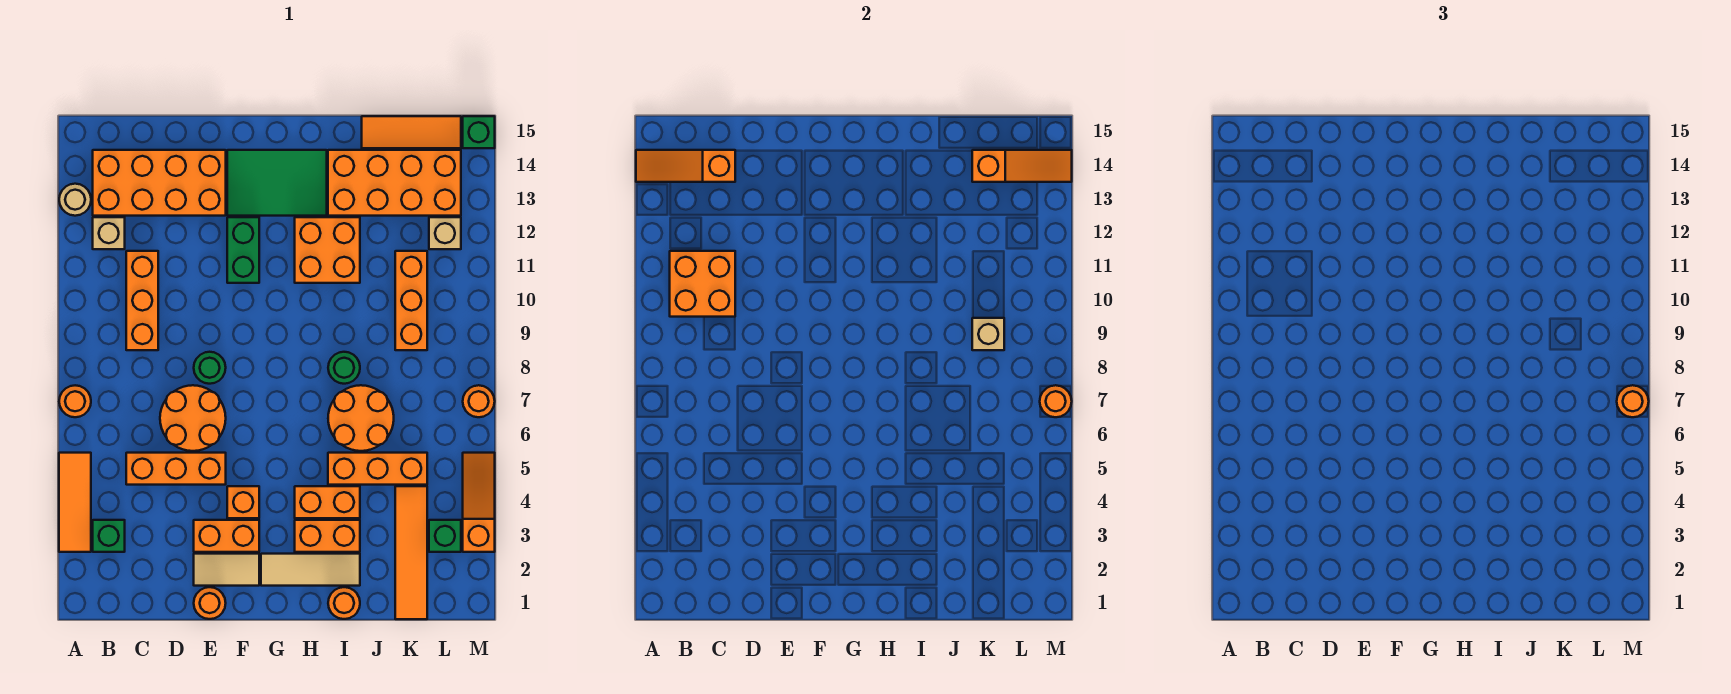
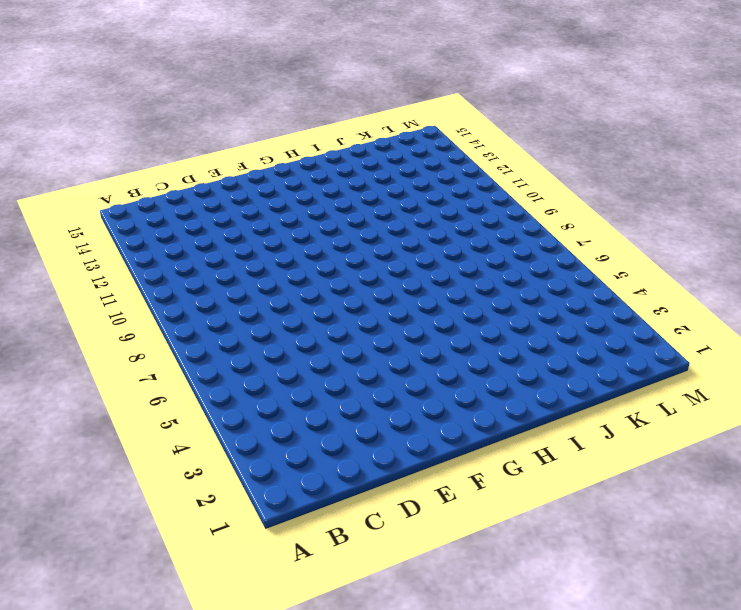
none -> orange tile A3:A5 level 1
none -> orange round brick A7 level 1
none -> tan round brick A13 level 1
none -> green brick B3 level 1

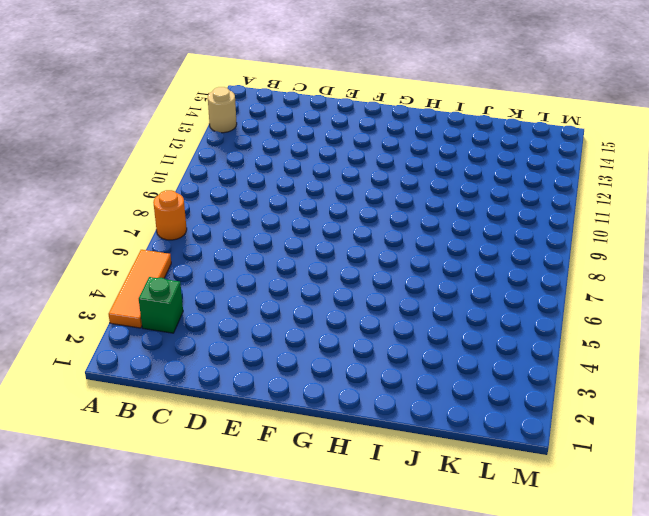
none -> tan brick B12 level 1
none -> orange brick B13:E14 level 1
none -> orange brick C5:E5 level 1
none -> orange brick C9:C11 level 1

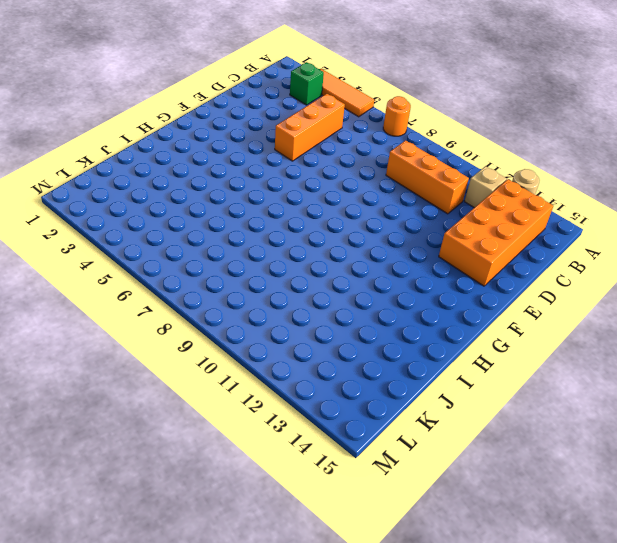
none -> orange round brick D6:E7 level 1
none -> orange round brick E1 level 1
none -> tan tile E2:F2 level 1
none -> orange brick E3:F3 level 1

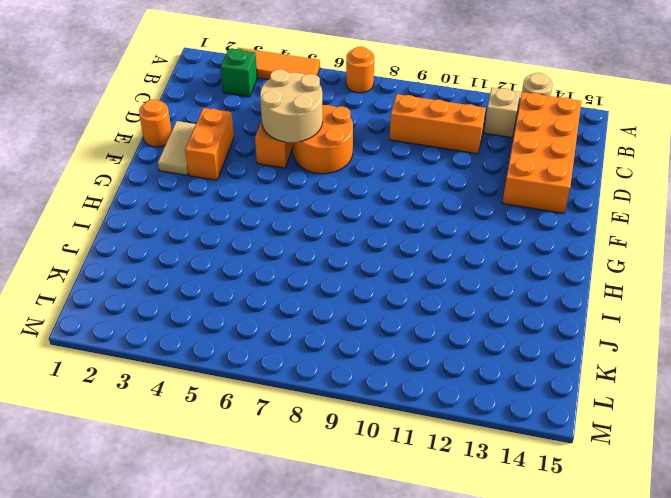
tan round brick D5:E6 level 2 -> none
none -> green round brick E8 level 1
none -> orange brick F4 level 1
none -> green brick F11:F12 level 1
none -> green tile F13:H14 level 1

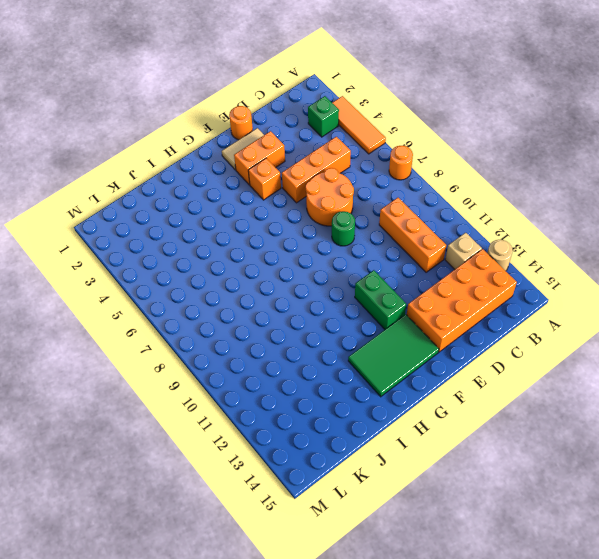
none -> tan tile G2:I2 level 1
none -> orange brick H3:I3 level 1
none -> orange brick H4:I4 level 1
none -> orange brick H11:I12 level 1

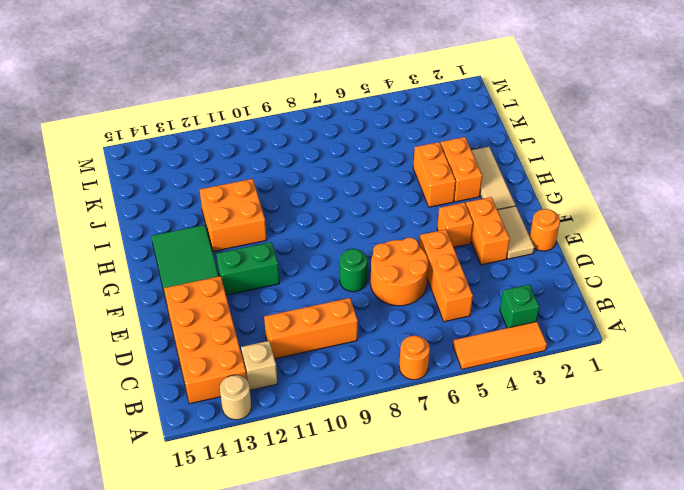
none -> orange round brick I1 level 1
none -> orange brick I5:K5 level 1
none -> orange round brick I6:J7 level 1
none -> green round brick I8 level 1

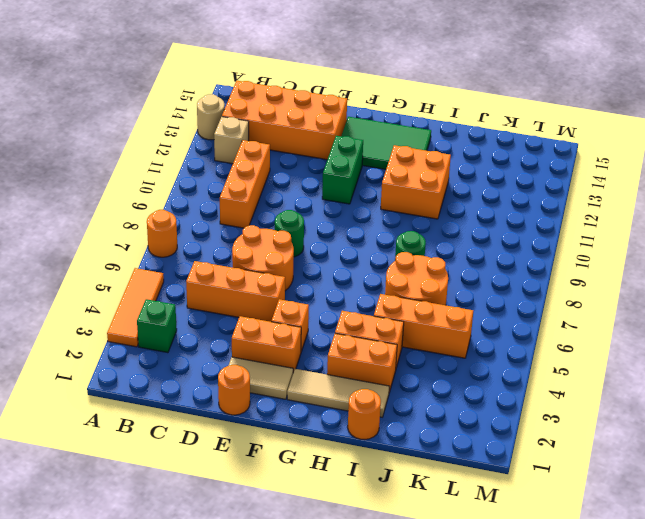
none -> orange brick I13:L14 level 1
none -> orange tile J15:L15 level 1
none -> orange tile K1:K4 level 1
none -> orange brick K9:K11 level 1

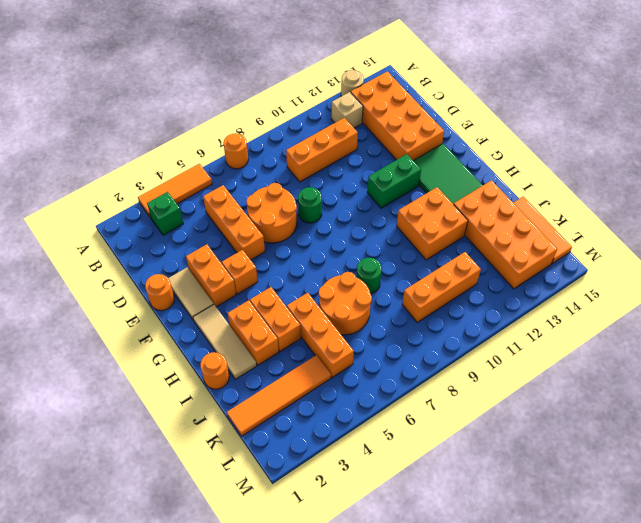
none -> green brick L3 level 1
none -> tan brick L12 level 1
none -> orange slope M3:M5 level 1 top 3
none -> orange round brick M7 level 1

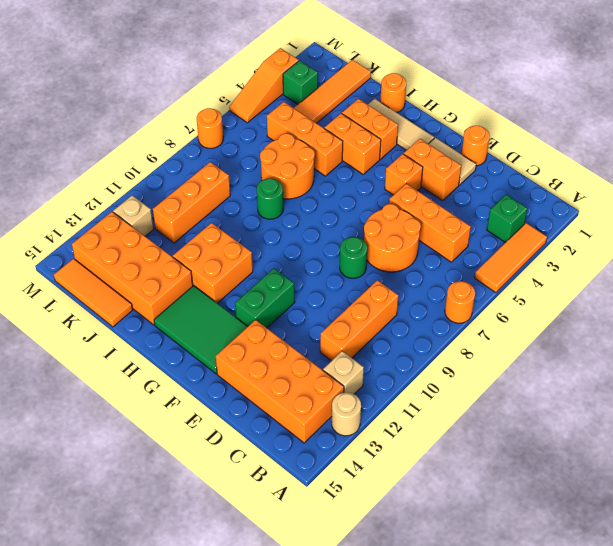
none -> green brick M15 level 1
none -> orange slope A14:C14 level 2 top C
none -> orange brick B10:C11 level 2
none -> tan brick K9 level 2

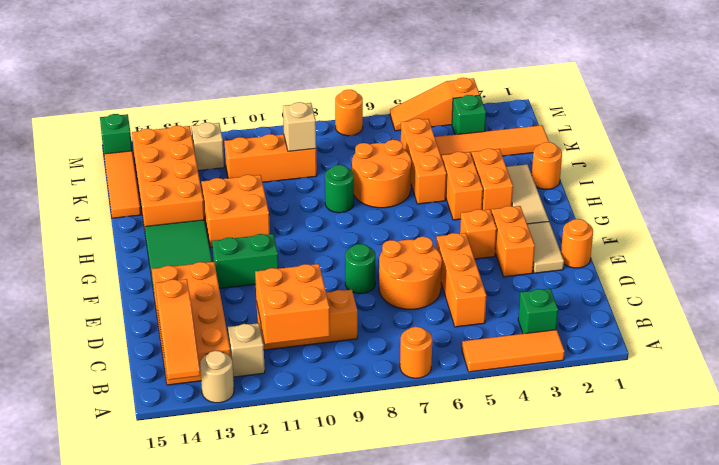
none -> orange slope K14:M14 level 2 top K
none -> orange round brick M7 level 2
none -> orange round brick M7 level 3

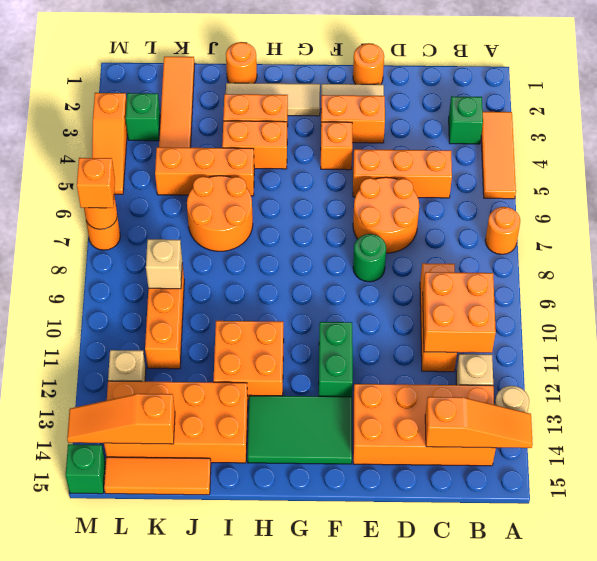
orange brick M7 level 3 -> orange round brick M7 level 3
none -> green round brick I8 level 1

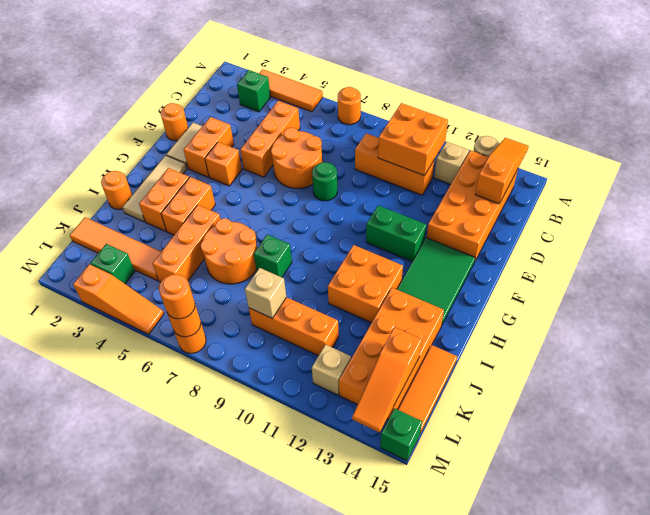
green brick I8 level 1 -> green round brick I8 level 1

